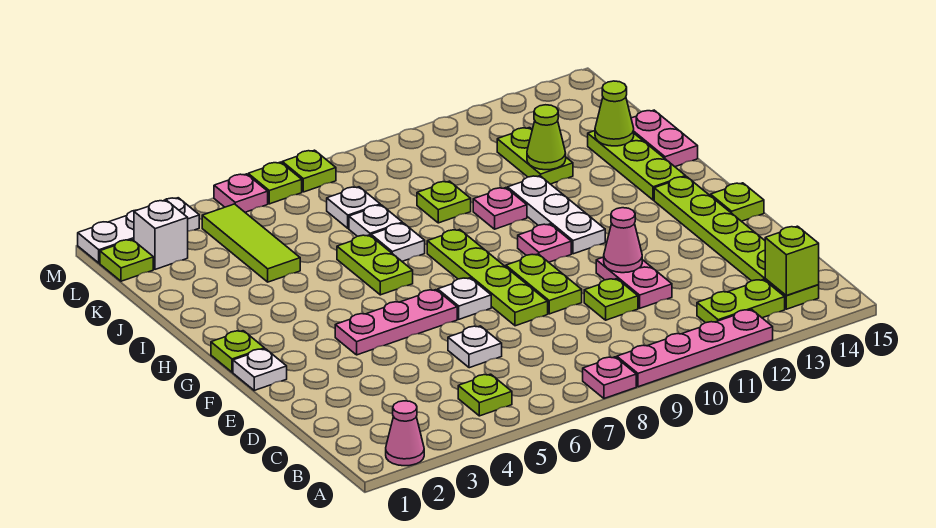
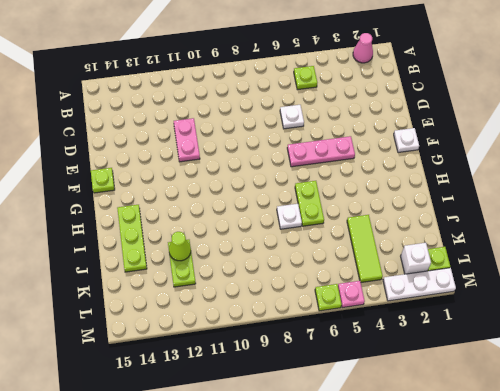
none -> pink plate A8 level 1
none -> pink plate A9:A12 level 1
none -> lime plate B12:B13 level 1
none -> lime plate B14:G14 level 1

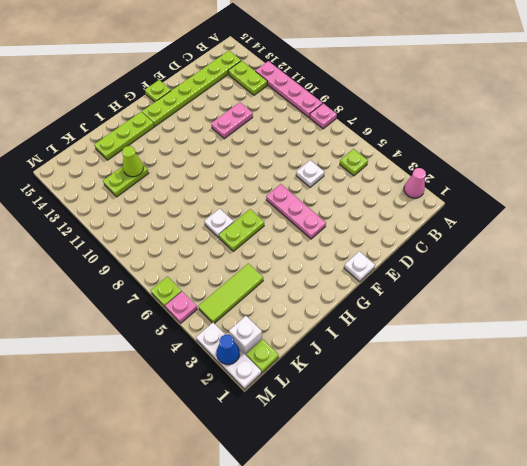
blue cone M2 level 2 -> none
none -> lime plate D10 level 1
none -> lime plate E8:H8 level 1
none -> lime plate E9:F9 level 1
none -> white plate F7 level 1

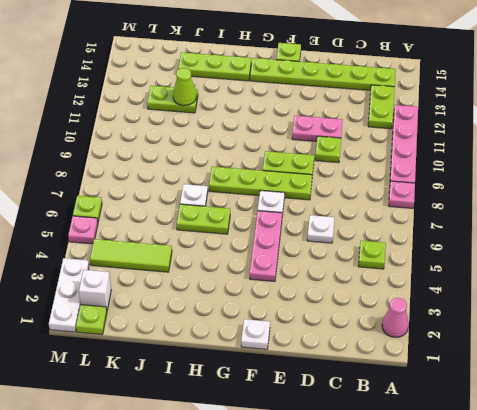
none -> lime plate G1 level 1
none -> pink plate G10 level 1
none -> white plate G11:I11 level 1
none -> pink plate I10 level 1

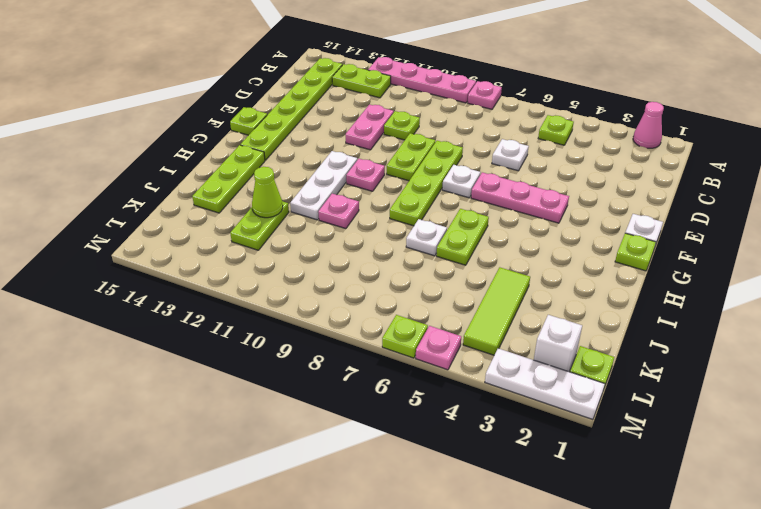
none -> pink plate I15:J15 level 1
none -> white plate J7 level 1
none -> lime plate J9 level 1
none -> white plate K7 level 1

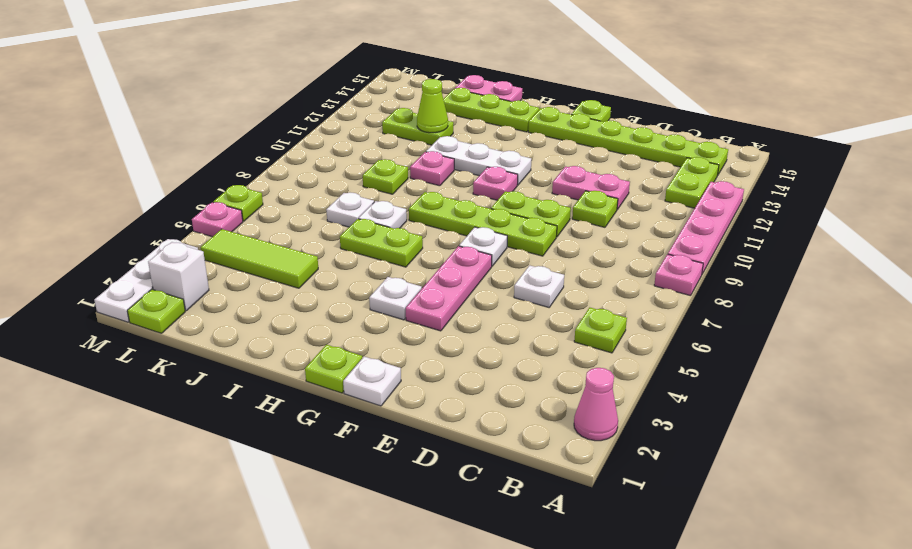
white plate G4 level 1 -> white plate K7 level 1
none -> lime plate M7 level 1
none -> lime brick B14 level 2
none -> pink cone E11 level 2
none -> lime cone J14 level 2

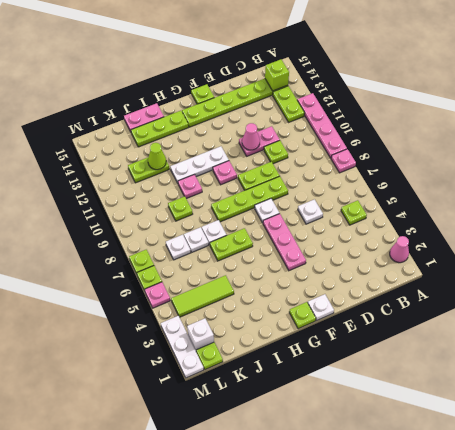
none -> lime cone J14 level 2

